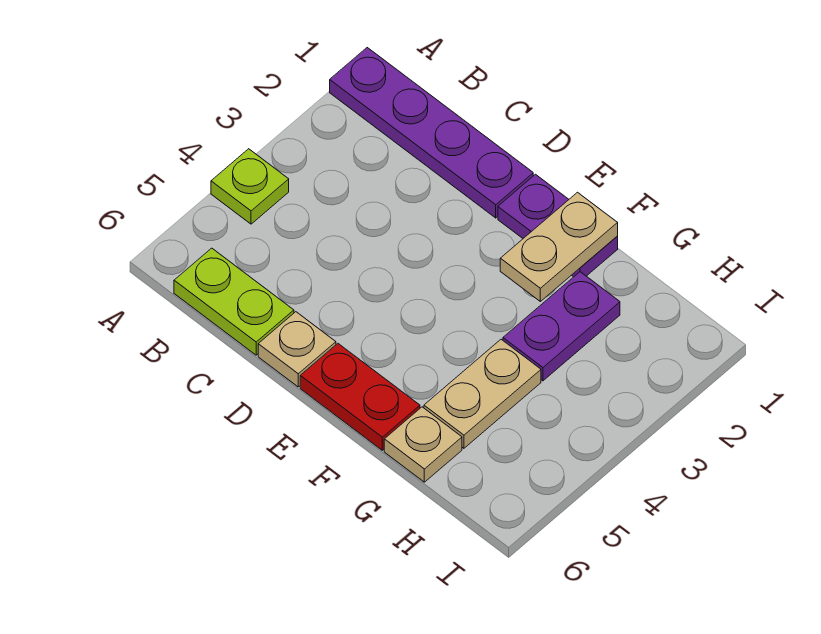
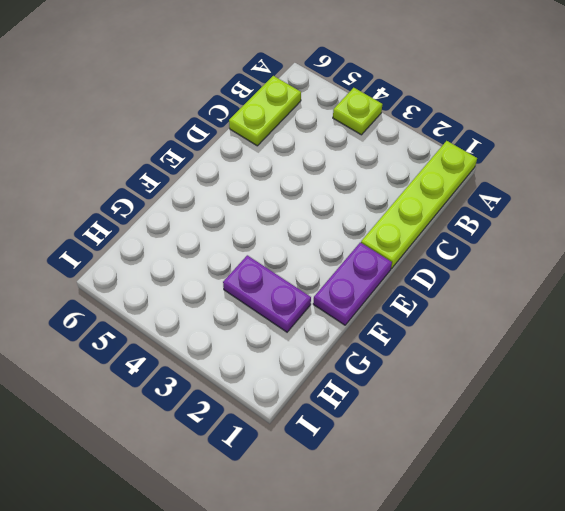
lime plate A1:D1 level 1 -> purple plate A1:D1 level 1
none -> tan plate D6 level 1
none -> red plate E6:F6 level 1

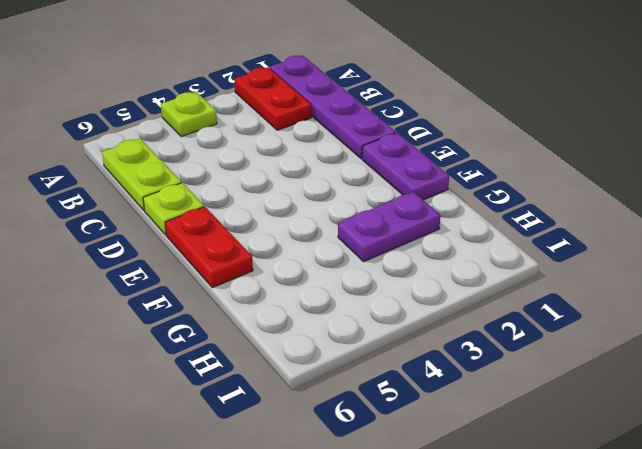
red plate A2:B2 level 1 -> none
lime plate D6 level 1 -> tan plate D6 level 1
none -> tan plate G4:G5 level 1
none -> tan plate G6 level 1

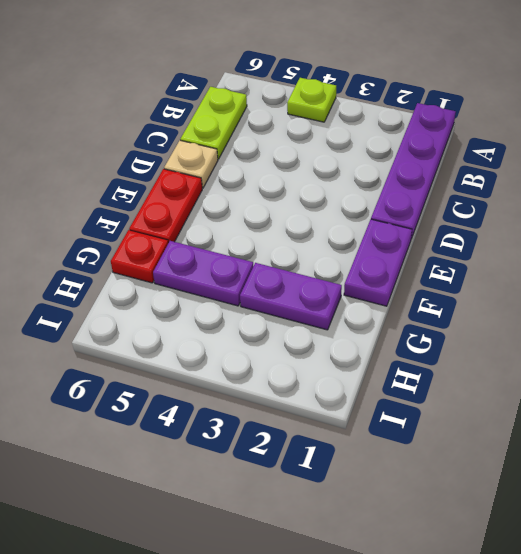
purple plate G4:G5 level 1 -> tan plate G4:G5 level 1
red plate G6 level 1 -> tan plate G6 level 1
none -> tan plate F1:F2 level 2

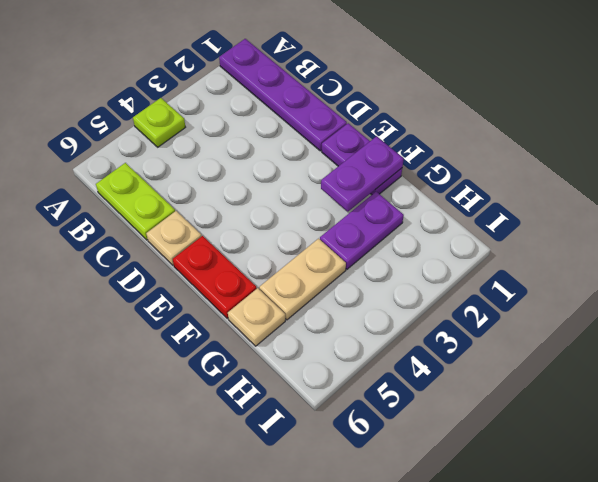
purple plate F1:F2 level 2 -> tan plate F1:F2 level 2

